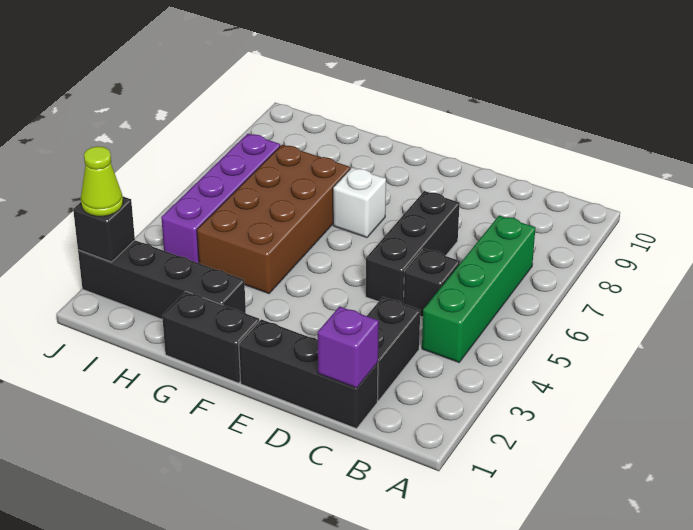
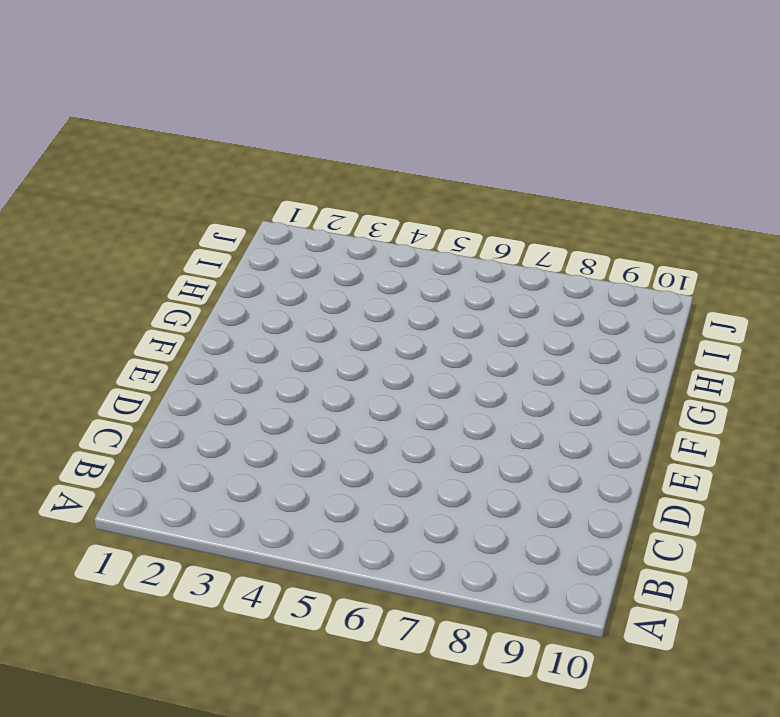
none -> green brick B4:B7 level 1
none -> black brick C1:E1 level 1
none -> black brick C2:C3 level 1

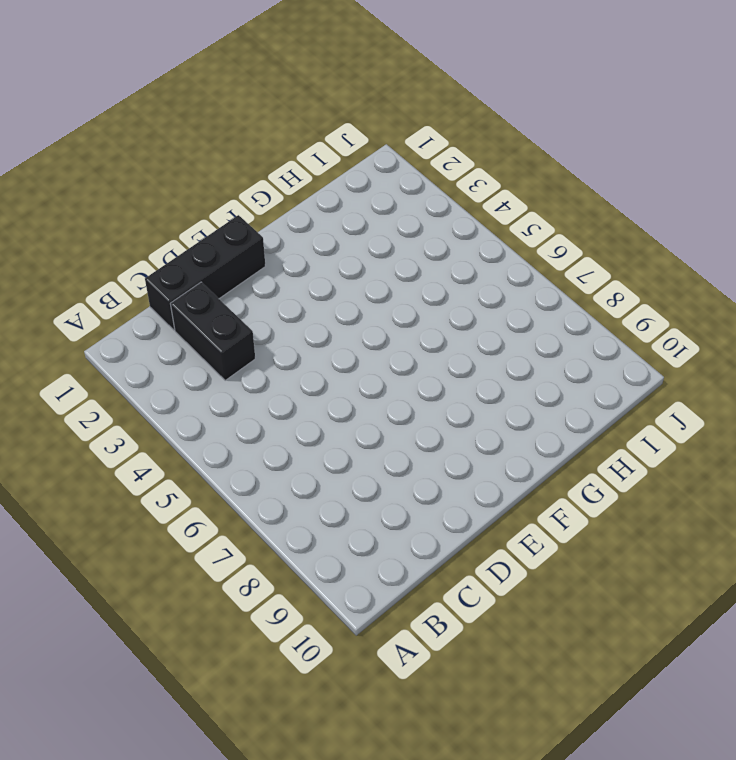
none -> green brick B4:B7 level 1
none -> black brick C5 level 1
none -> black brick D5:D7 level 1

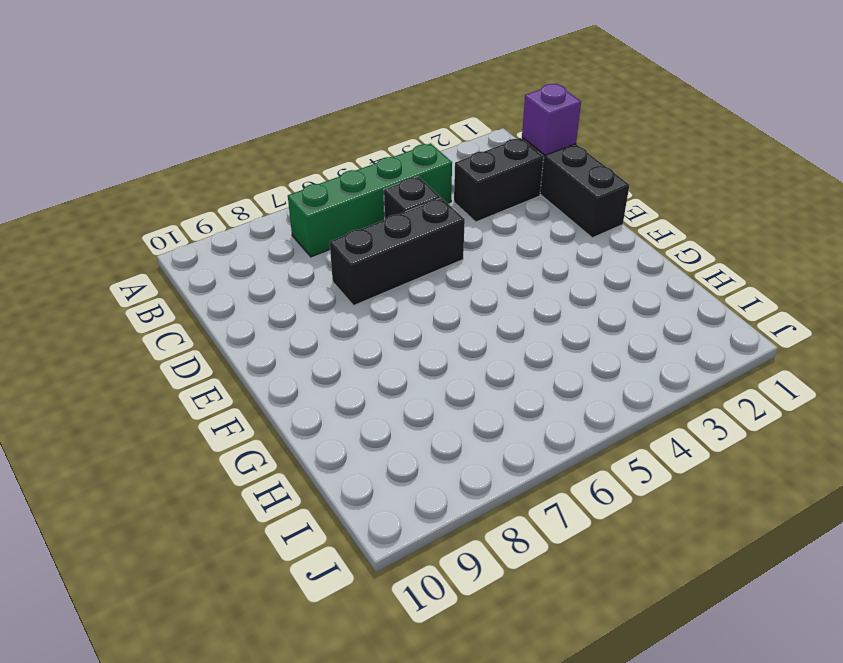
none -> black brick F1:G1 level 1
none -> white brick F7 level 1
none -> black brick G2:J2 level 1

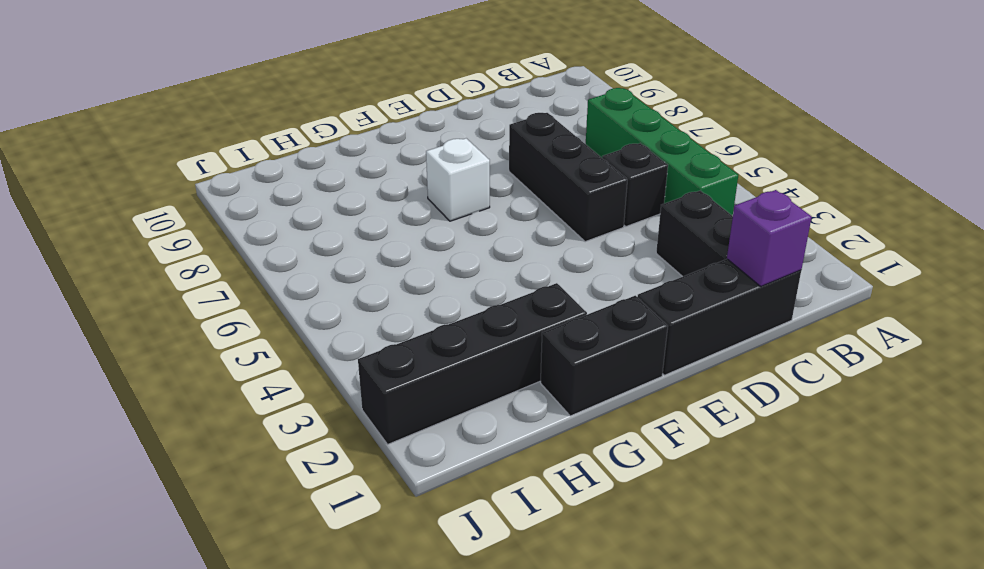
none -> brown brick G4:H7 level 1
none -> purple brick I4:I7 level 1
none -> black brick J2 level 2

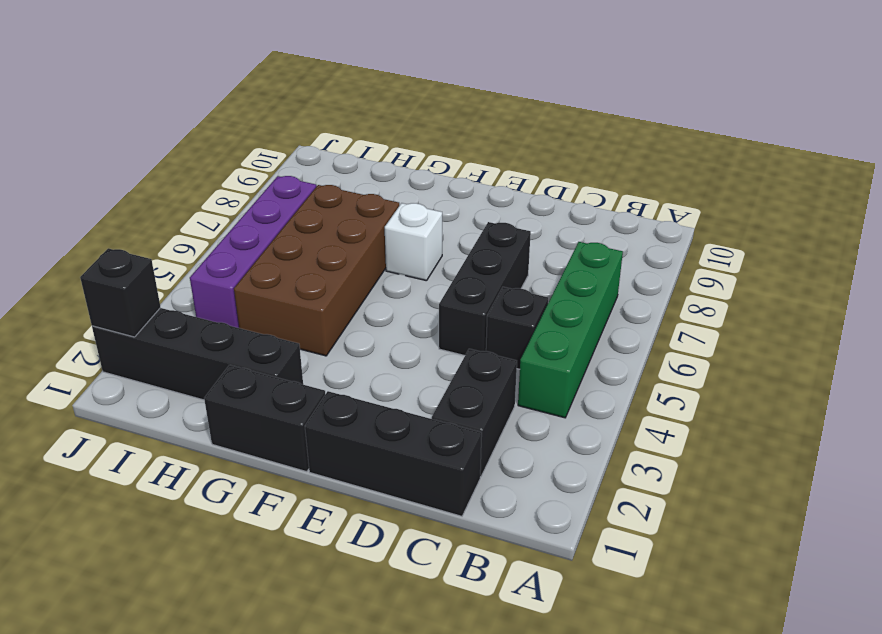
none -> purple brick C1 level 2
none -> lime cone J2 level 3

